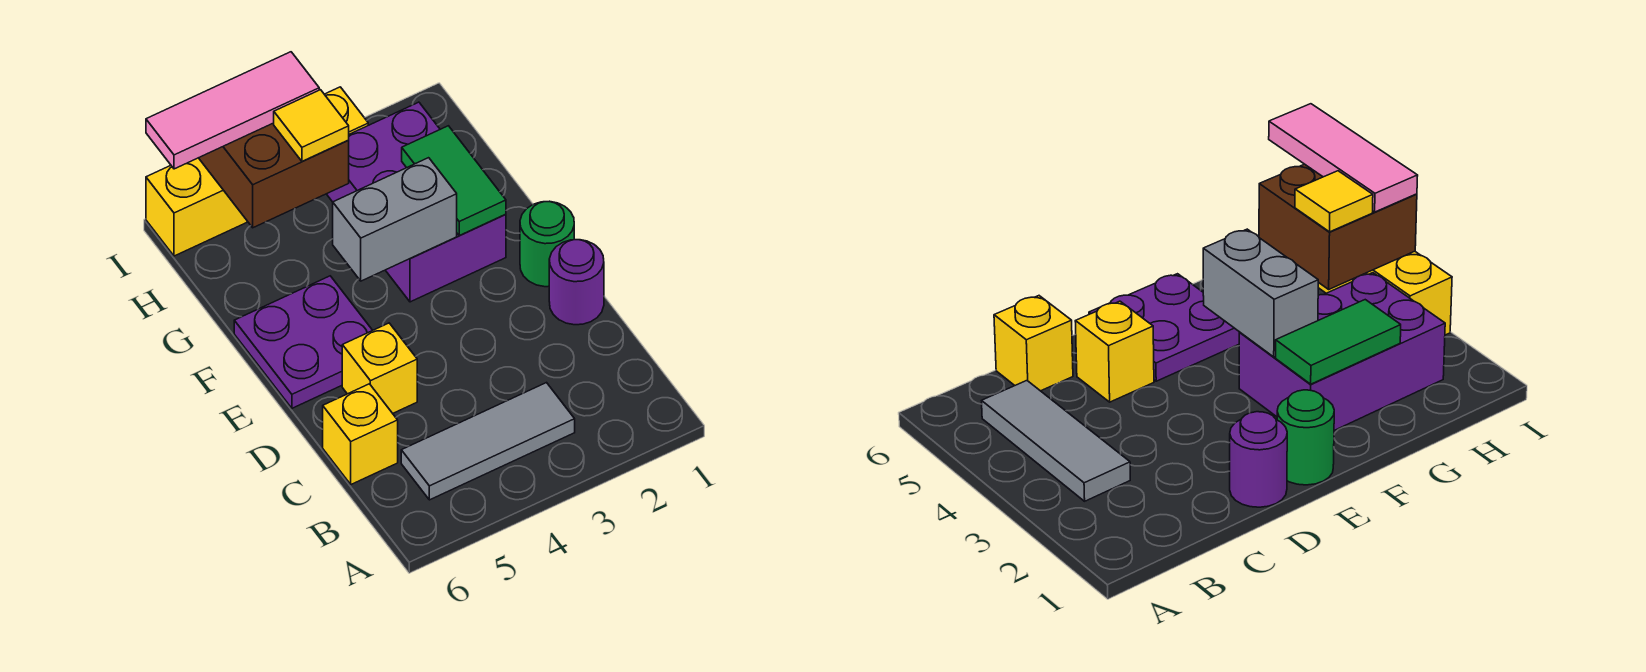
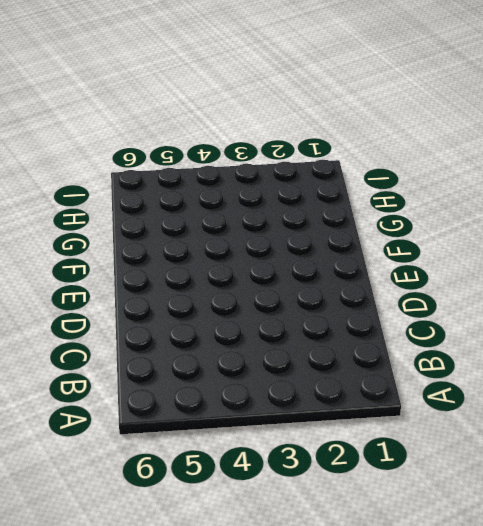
none -> grey tile B3:B5 level 1
none -> yellow brick C6 level 1
none -> purple round brick D1 level 1

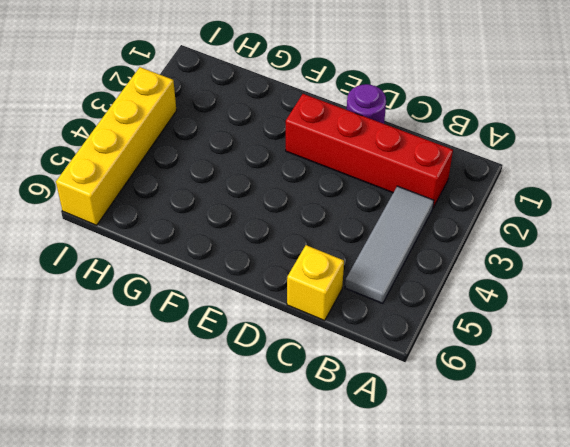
red brick B2:E2 level 1 -> none
none -> yellow brick D5 level 1
none -> green round brick E1 level 1
none -> purple plate E5:F6 level 1

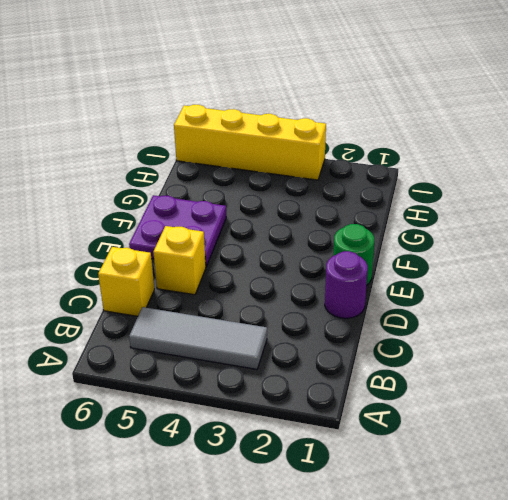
none -> purple brick F2:H3 level 1
none -> green tile F2:G2 level 2
none -> grey brick F3:F4 level 2

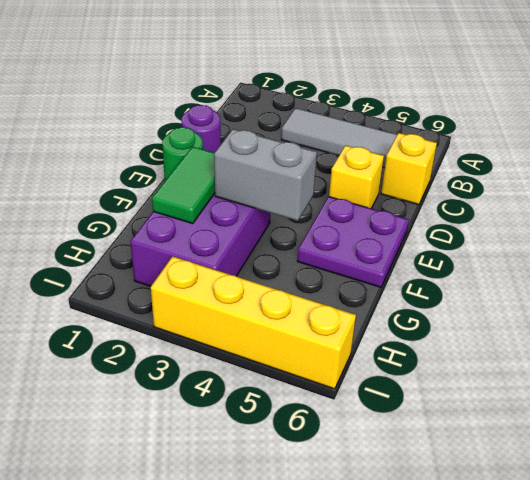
none -> brown brick H4:I5 level 2
none -> yellow tile H4 level 3
none -> pink tile I4:I6 level 3

